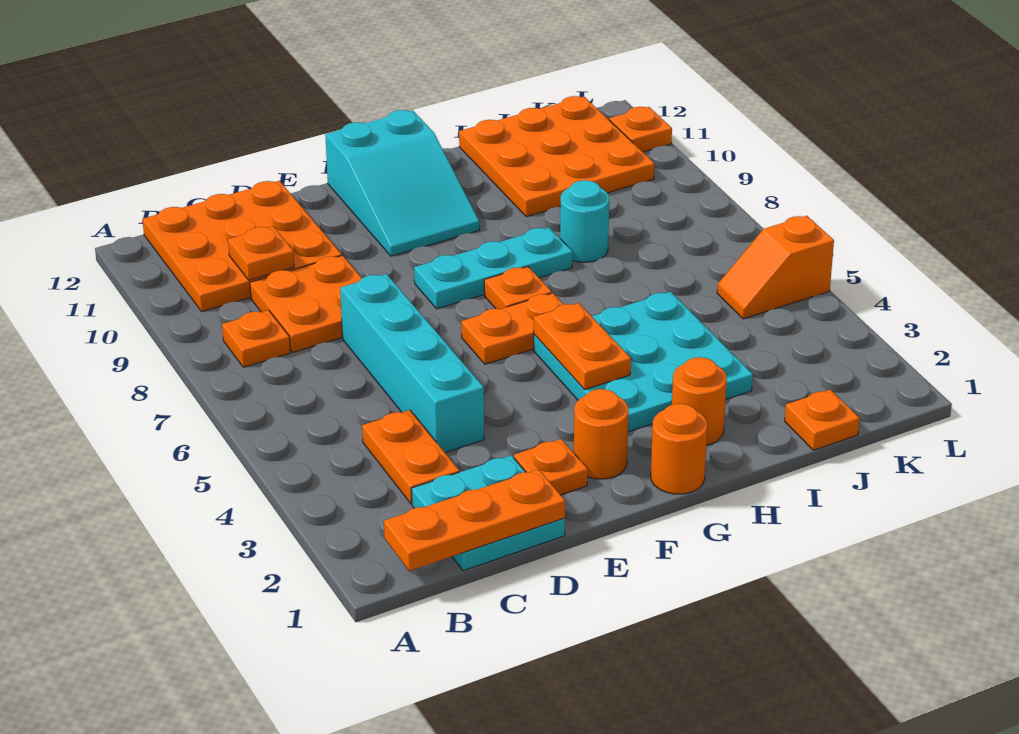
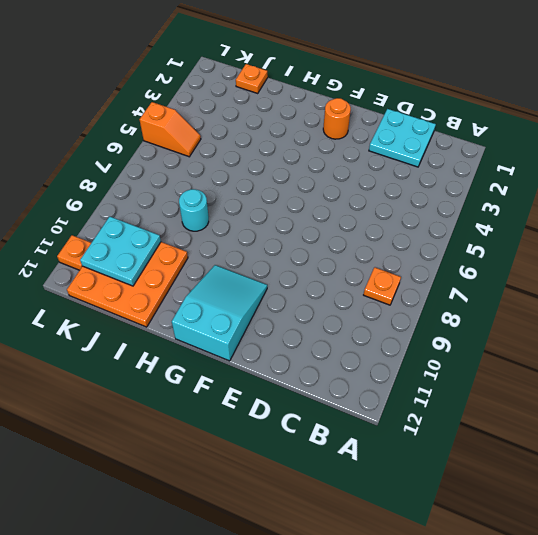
cyan plate J10:K11 level 2 -> none
none -> orange plate B10:D12 level 1
none -> orange plate C3:C4 level 1
none -> orange plate C8:D9 level 1

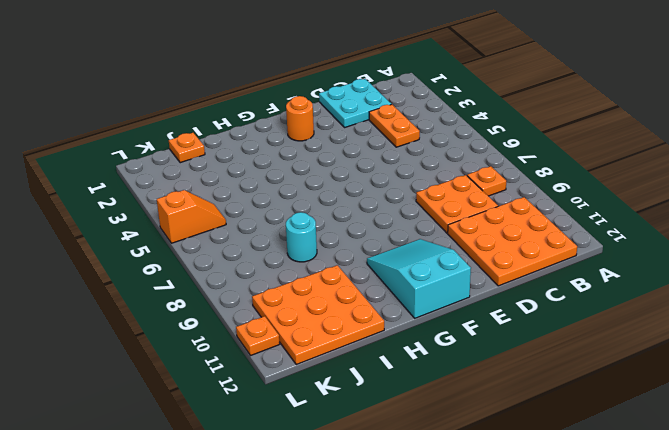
none -> cyan brick D4:D7 level 1
none -> orange plate E2 level 1
none -> orange plate F6:G6 level 1

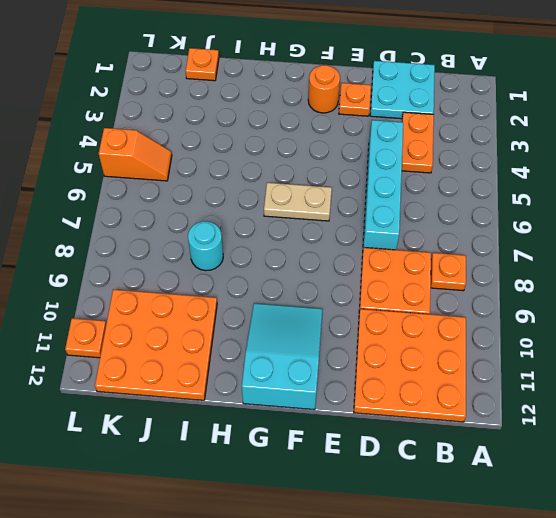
tan plate F6:G6 level 1 -> orange plate F6:G6 level 1
none -> cyan plate F8:H8 level 1
none -> orange round brick G1 level 1
none -> cyan plate G3:I5 level 1

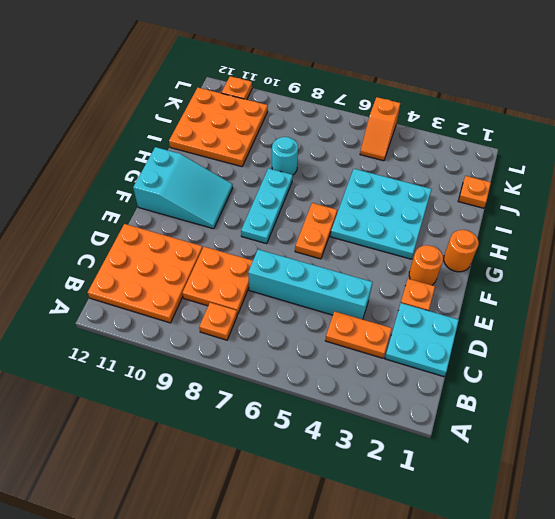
none -> orange plate G7 level 1
none -> orange round brick H2 level 1
none -> orange plate B1:D1 level 2

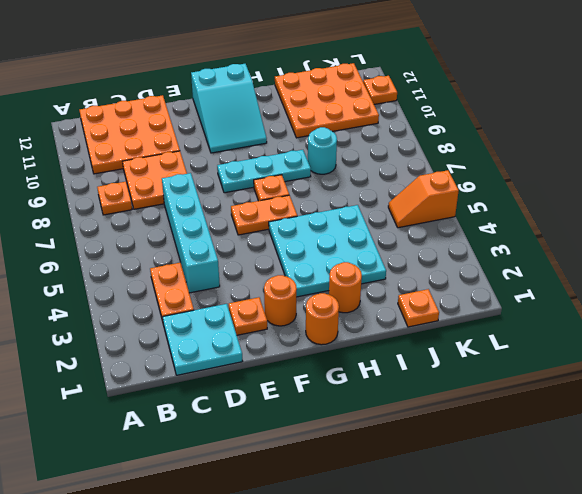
none -> orange plate B1:D1 level 2
none -> orange plate C10 level 2
none -> orange plate G4:G5 level 2

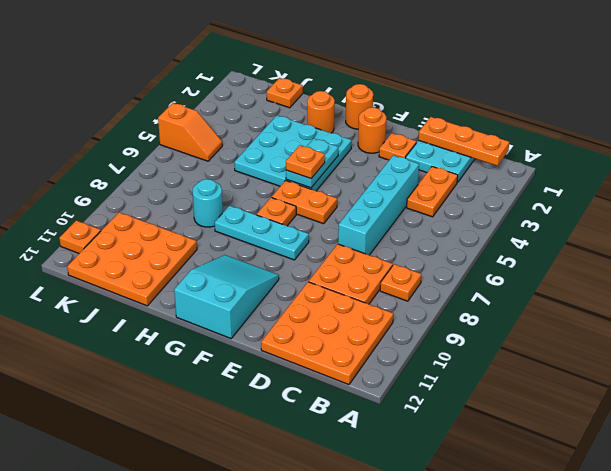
cyan plate G4:G5 level 2 -> orange plate G4:G5 level 2
orange plate G5 level 3 -> orange plate C10 level 2

